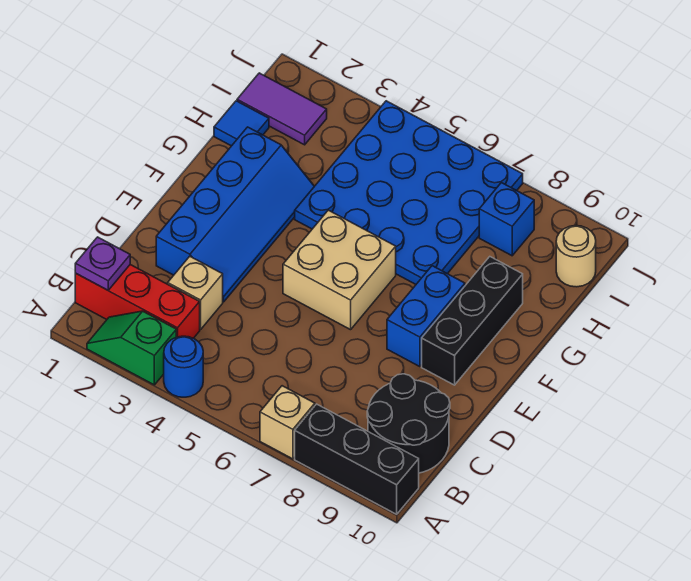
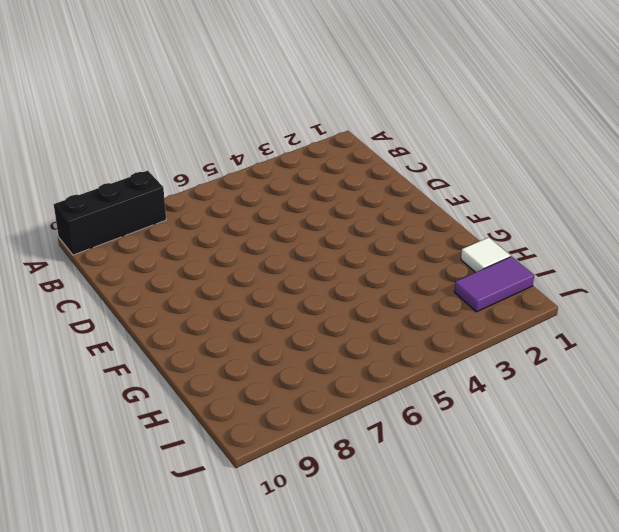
white tile H1 level 1 -> blue tile H1 level 1
none -> green slope A2:A3 level 1 top 3
none -> blue round brick A4 level 1
none -> tan brick A7 level 1

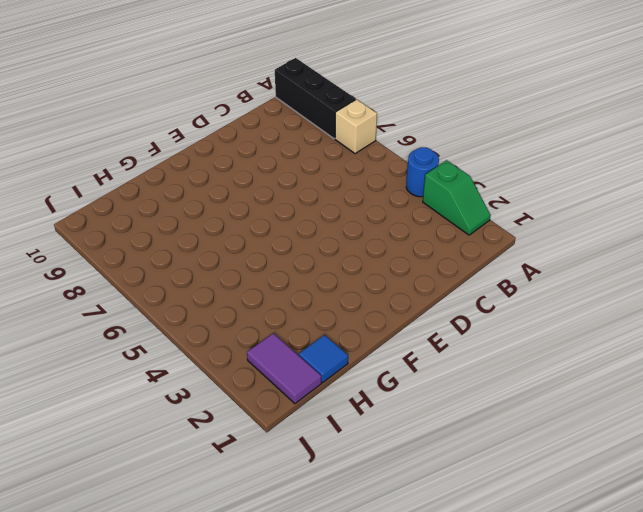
none -> red brick B1:B3 level 1
none -> black round brick B9:C10 level 1
none -> tan brick C3 level 1

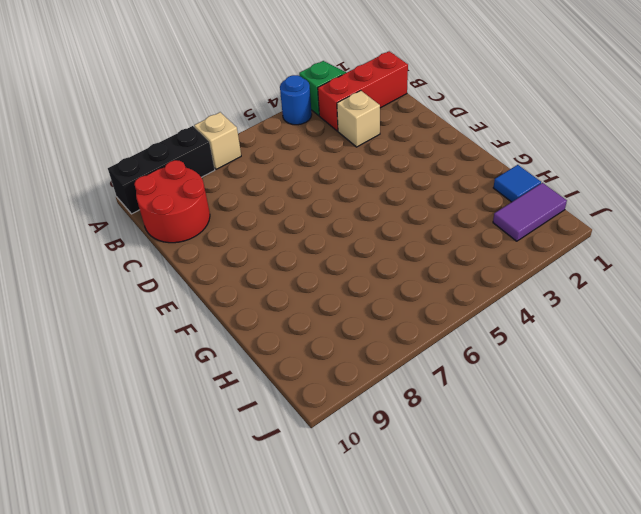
red round brick B9:C10 level 1 -> black round brick B9:C10 level 1
none -> blue slope D2:G3 level 1 top 2
none -> tan brick E5:F6 level 1
none -> blue brick E8:F8 level 1

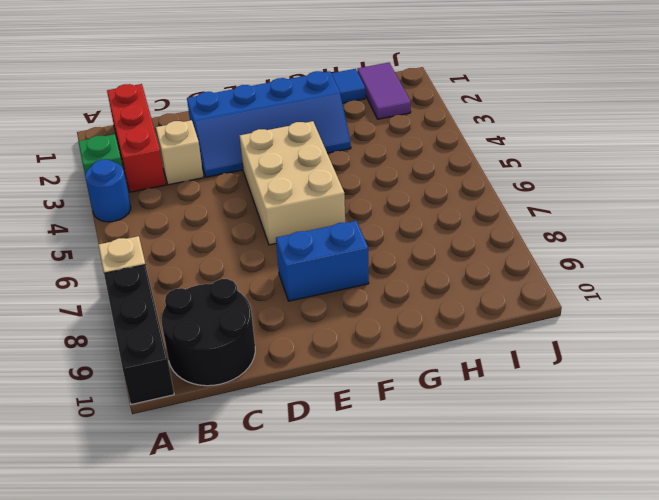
tan brick E4:F6 level 1 -> tan brick E5:F6 level 1
none -> black brick E9:G9 level 1
none -> blue plate G4:J7 level 1
none -> blue brick I8 level 1

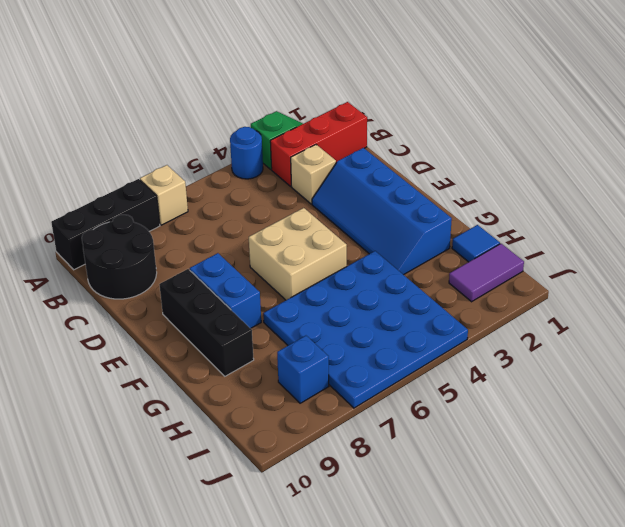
none -> tan round brick I10 level 1
none -> purple plate B1 level 2

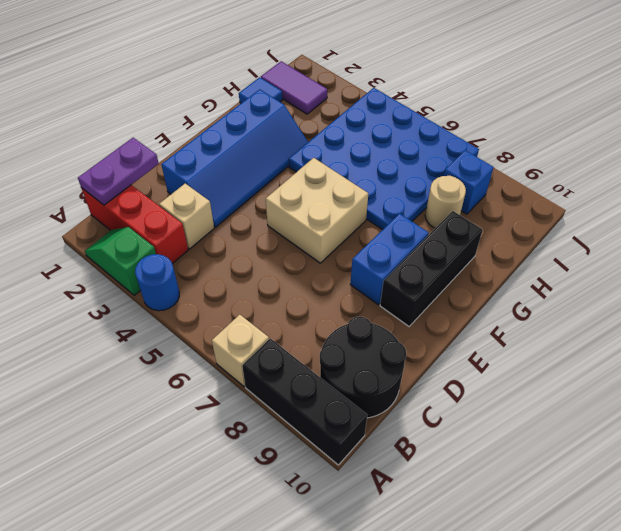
purple plate B1:C1 level 2 -> purple plate B1 level 2
tan round brick H8 level 1 -> tan round brick I10 level 1

